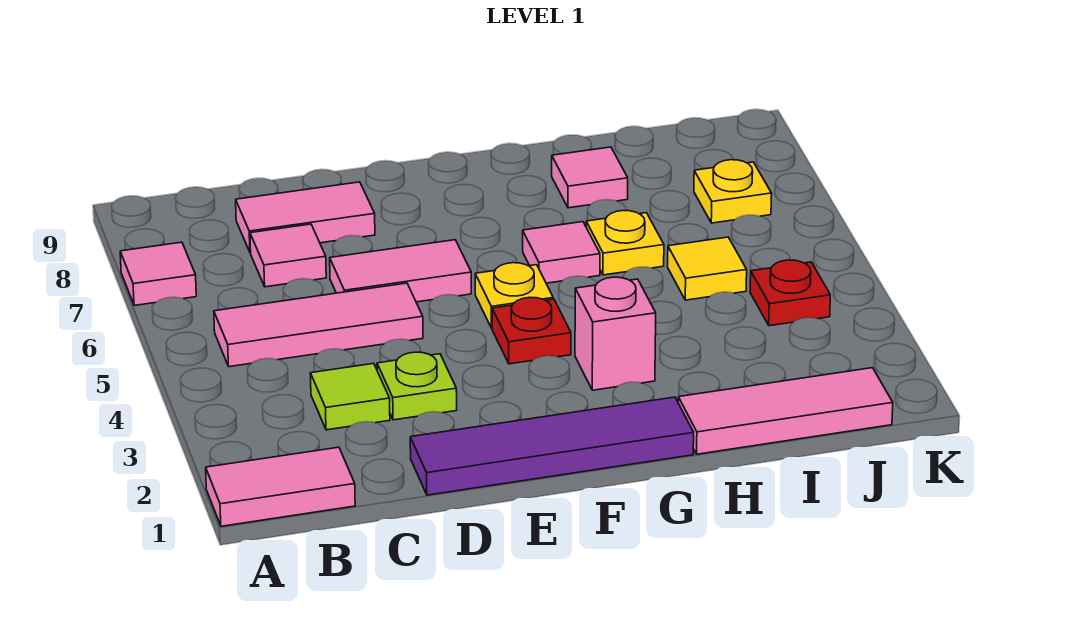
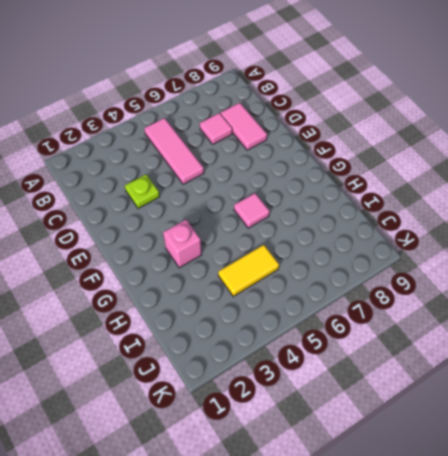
yellow tile I4:I5 level 1 -> yellow tile I5 level 1
none -> pink tile A1:B1 level 1
none -> pink tile A7 level 1
none -> lime tile C3 level 1

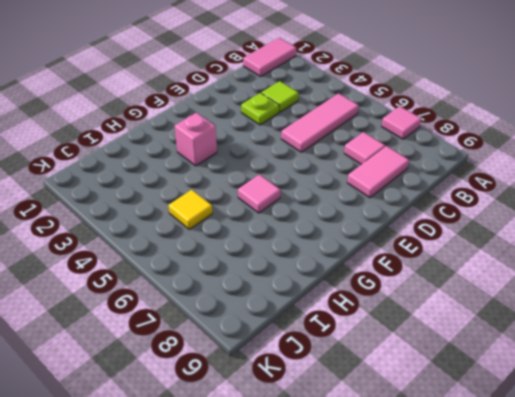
none -> purple tile D1:G1 level 1
none -> pink tile D6:E6 level 1
none -> red plate F4 level 1

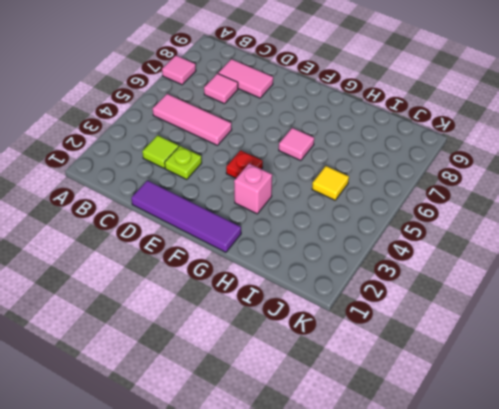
none -> pink tile A1:B1 level 1
none -> pink tile D6:E6 level 1
none -> yellow plate F5 level 1

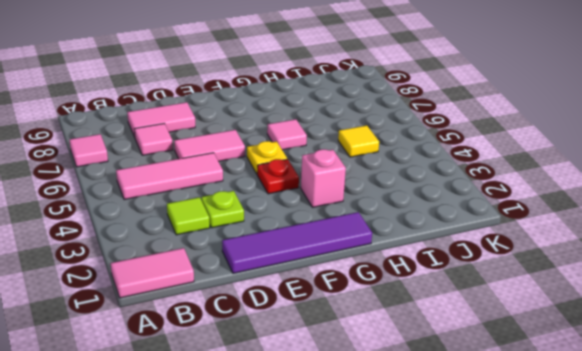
none -> pink tile H1:J1 level 1
none -> yellow plate H6 level 1
none -> pink tile H8 level 1

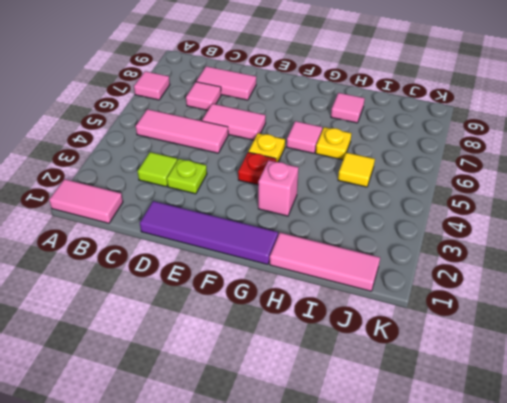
none -> red plate J4 level 1
none -> yellow plate J7 level 1

